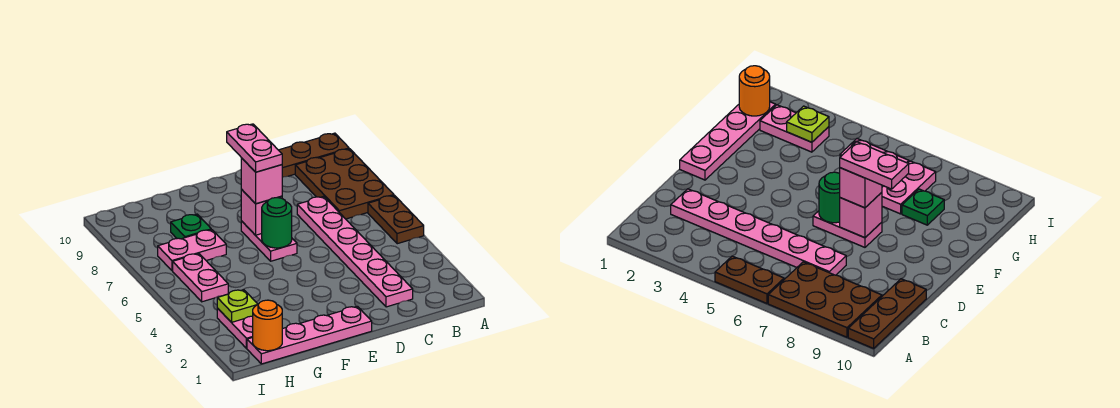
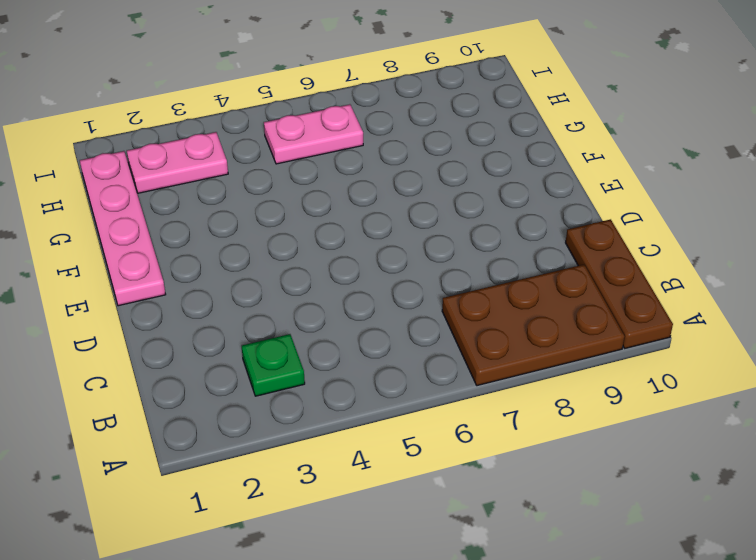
green plate B3 level 1 -> green plate G8 level 1
none -> brown plate A5:A6 level 1
none -> pink plate C2:C7 level 1
none -> pink plate E6:E7 level 1

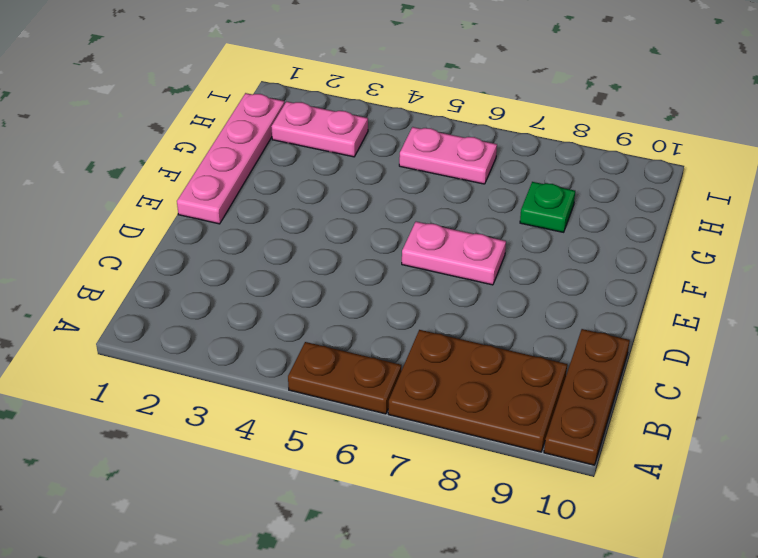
none -> pink plate C2:C7 level 1
none -> pink plate G7:H7 level 1
none -> green round brick E6 level 2

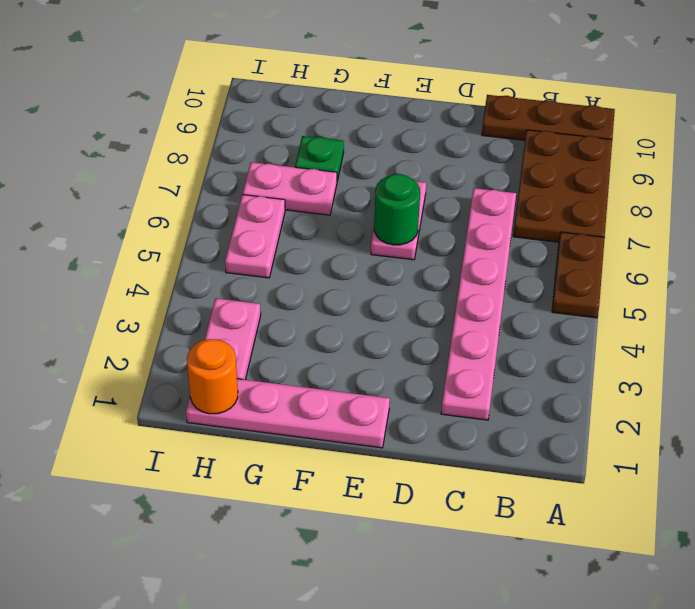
none -> pink brick E7 level 2
none -> lime plate H3 level 2
none -> pink brick E7 level 3

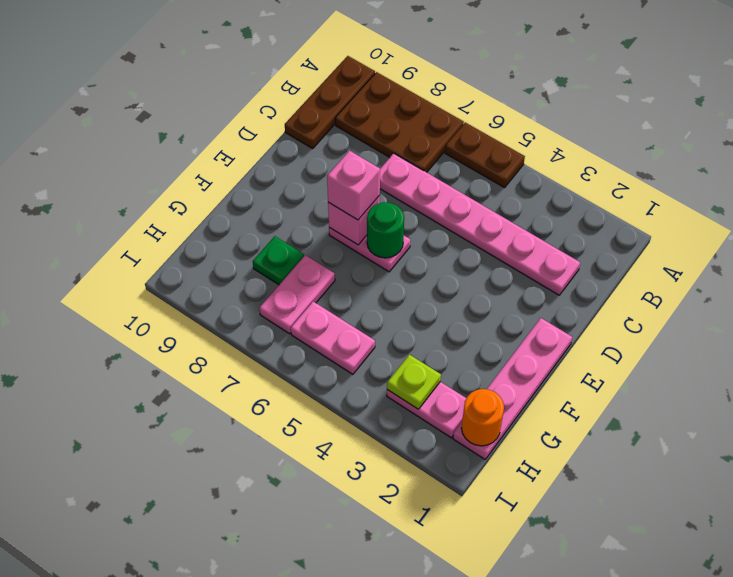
none -> pink plate E7:E8 level 4

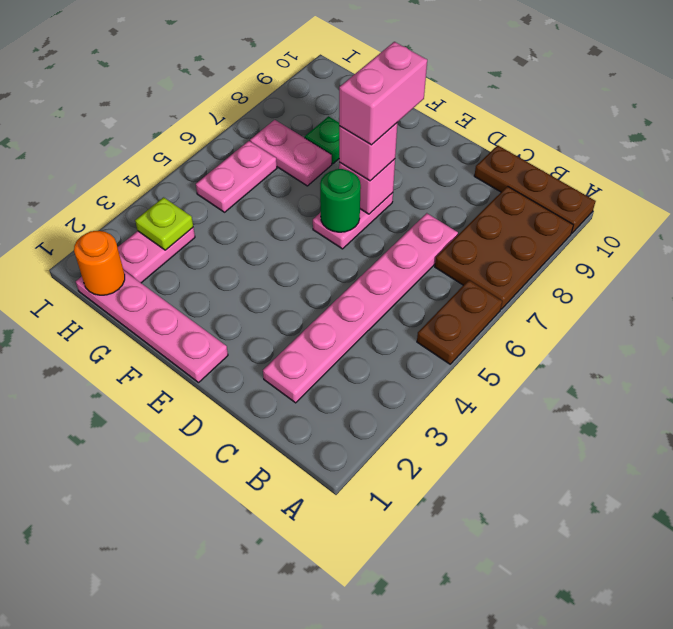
pink brick E7:E8 level 4 -> pink plate E7:E8 level 4

